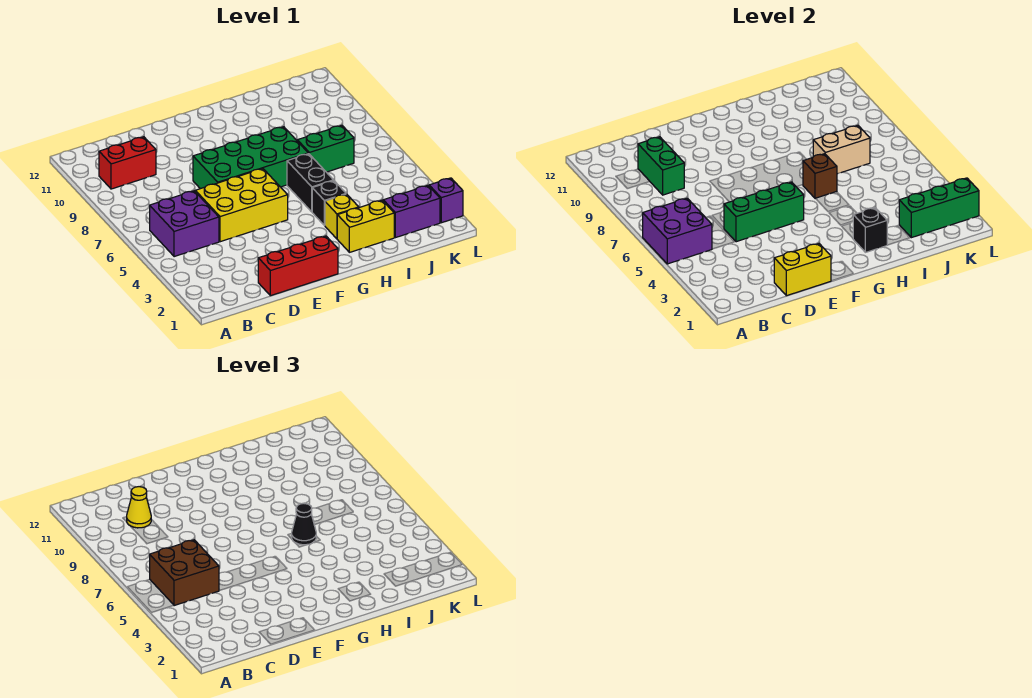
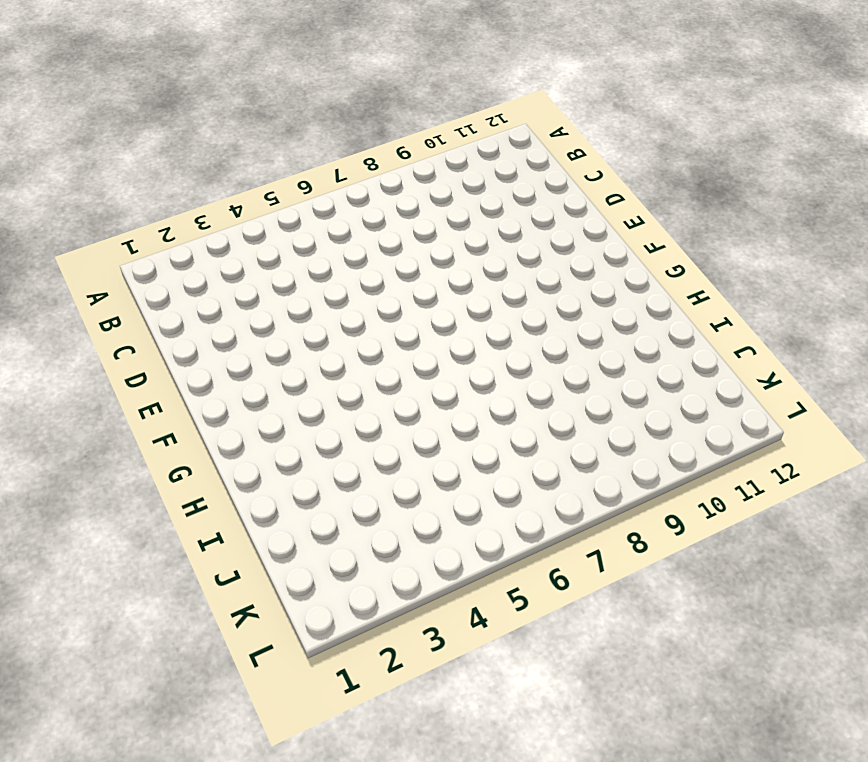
none -> purple brick B5:C6 level 1
none -> red brick B10:C10 level 1
none -> red brick D1:F1 level 1

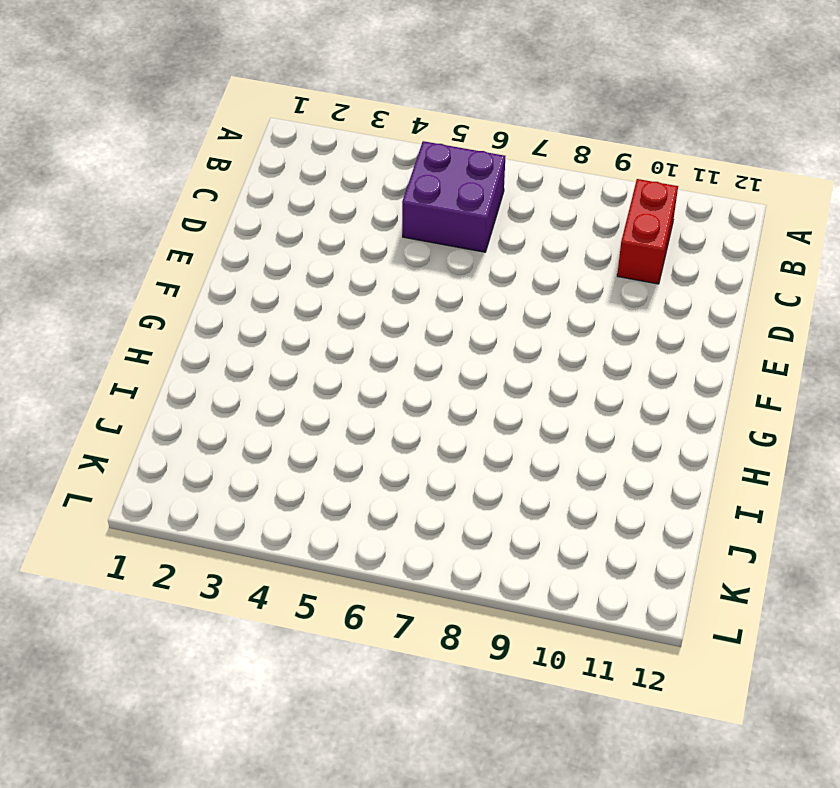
none -> red brick D1:F1 level 1
none -> yellow brick D5:F6 level 1
none -> green brick E7:H8 level 1

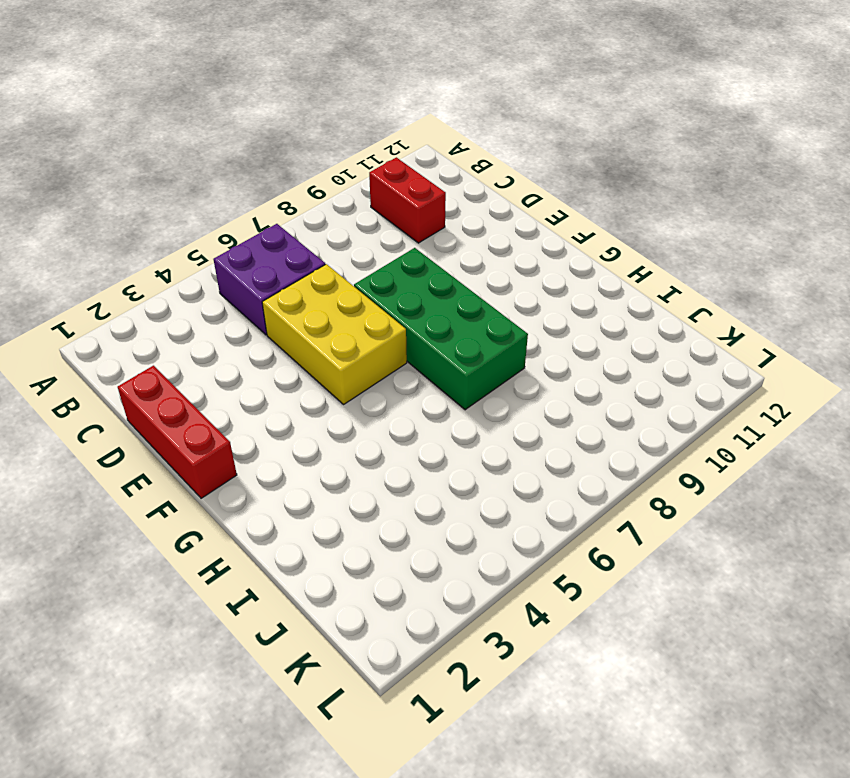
none -> yellow brick H2:I2 level 1
none -> yellow brick H3 level 1
none -> black brick H4 level 1

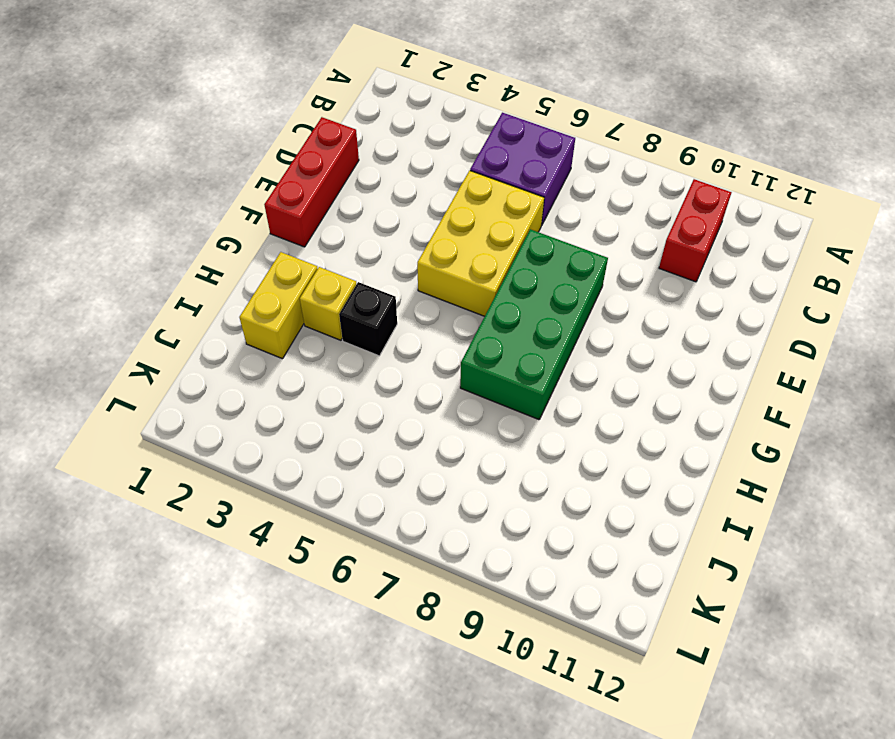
none -> black brick H5:H6 level 1
none -> green brick I7:J7 level 1
none -> purple brick J2:K2 level 1

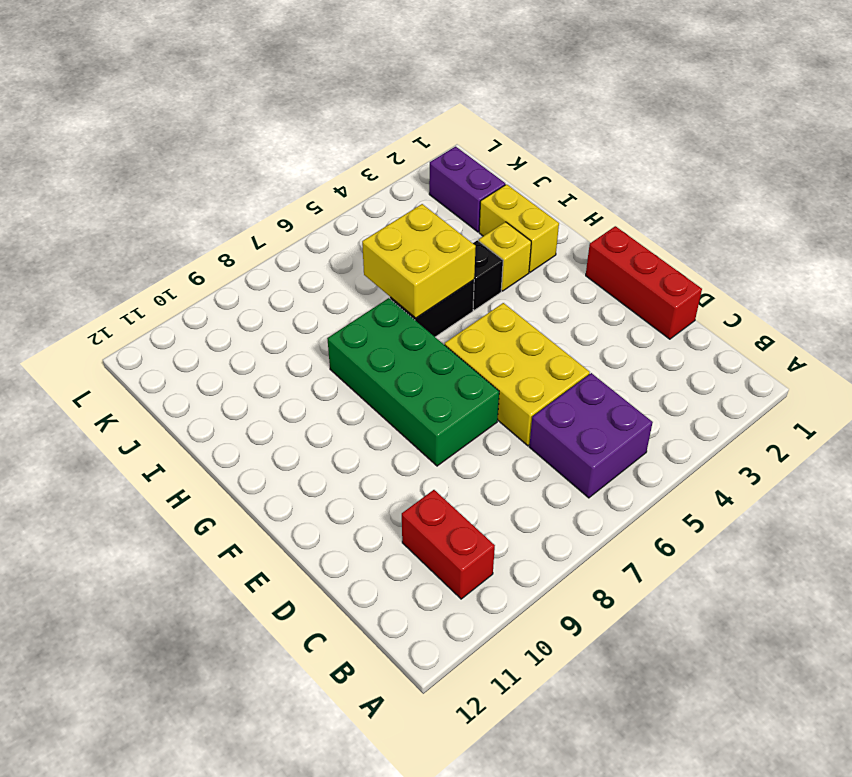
yellow brick H5:I6 level 2 -> brown brick H6 level 2
none -> green brick I7:J7 level 1
none -> purple brick L2 level 1
none -> purple brick A5:B6 level 2

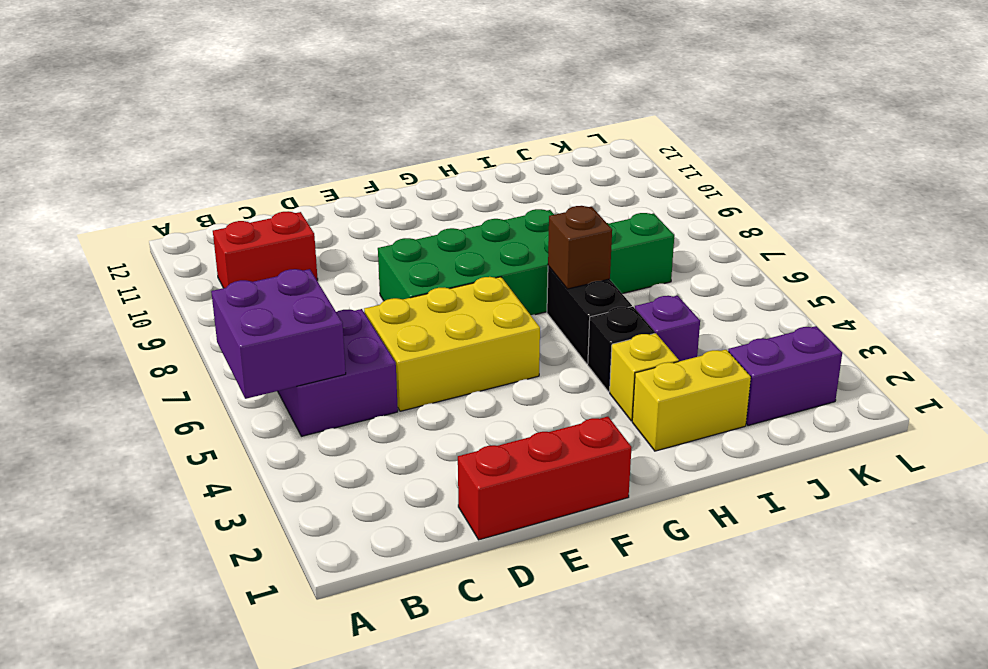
purple brick I4 level 1 -> purple brick L2 level 1
none -> green brick C9:C10 level 2
none -> yellow brick D1:E1 level 2
none -> green brick D5:F5 level 2

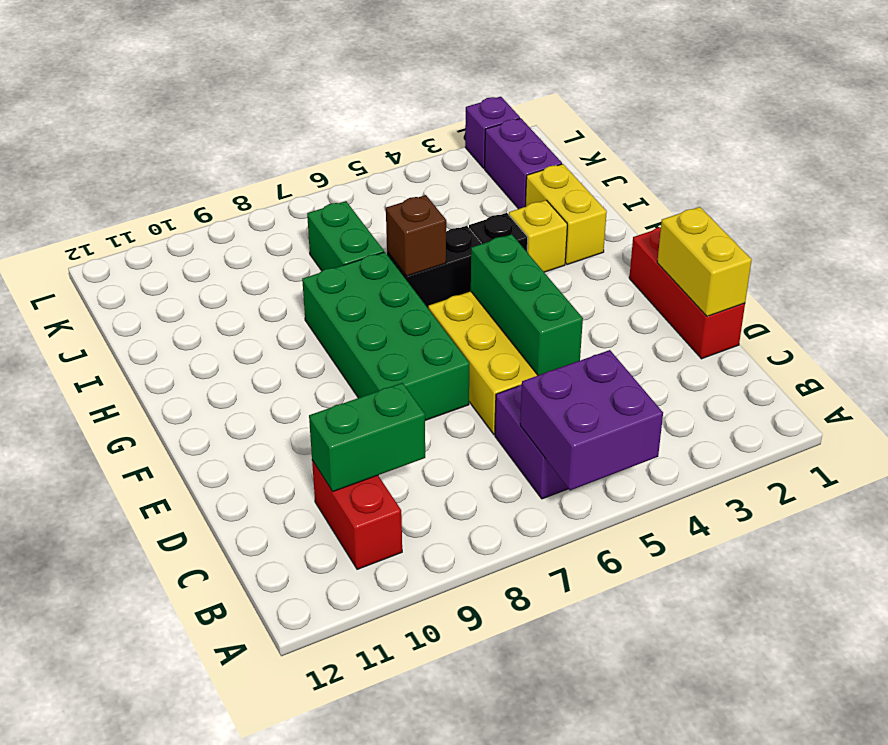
none -> black brick H2 level 2
none -> tan brick I7:J7 level 2
none -> green brick J2:L2 level 2

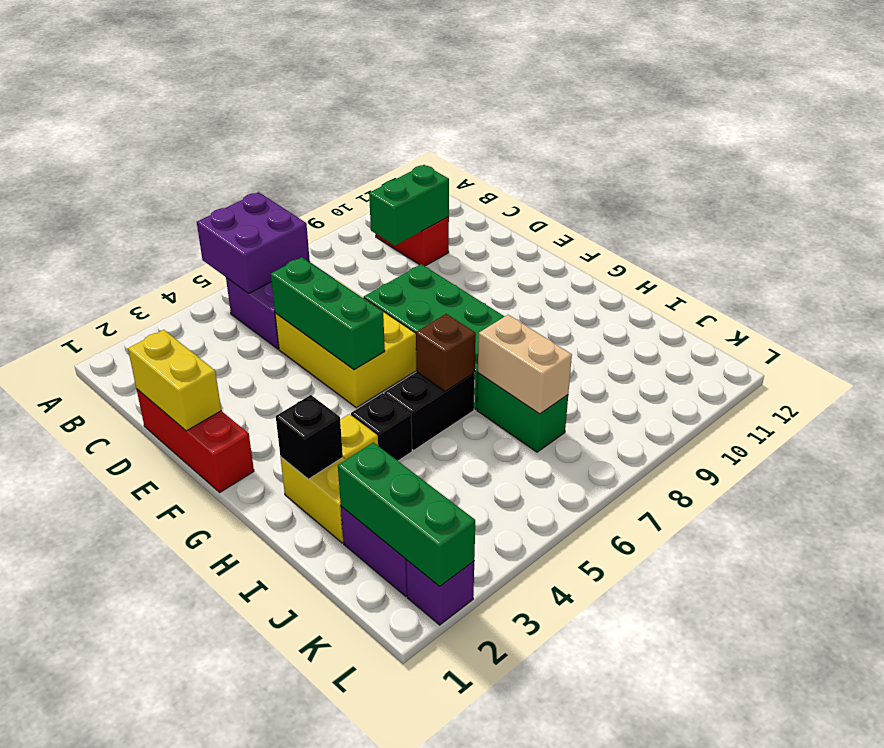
none -> brown brick B5:C6 level 3
none -> yellow cone C10 level 3
none -> black cone H6 level 3

